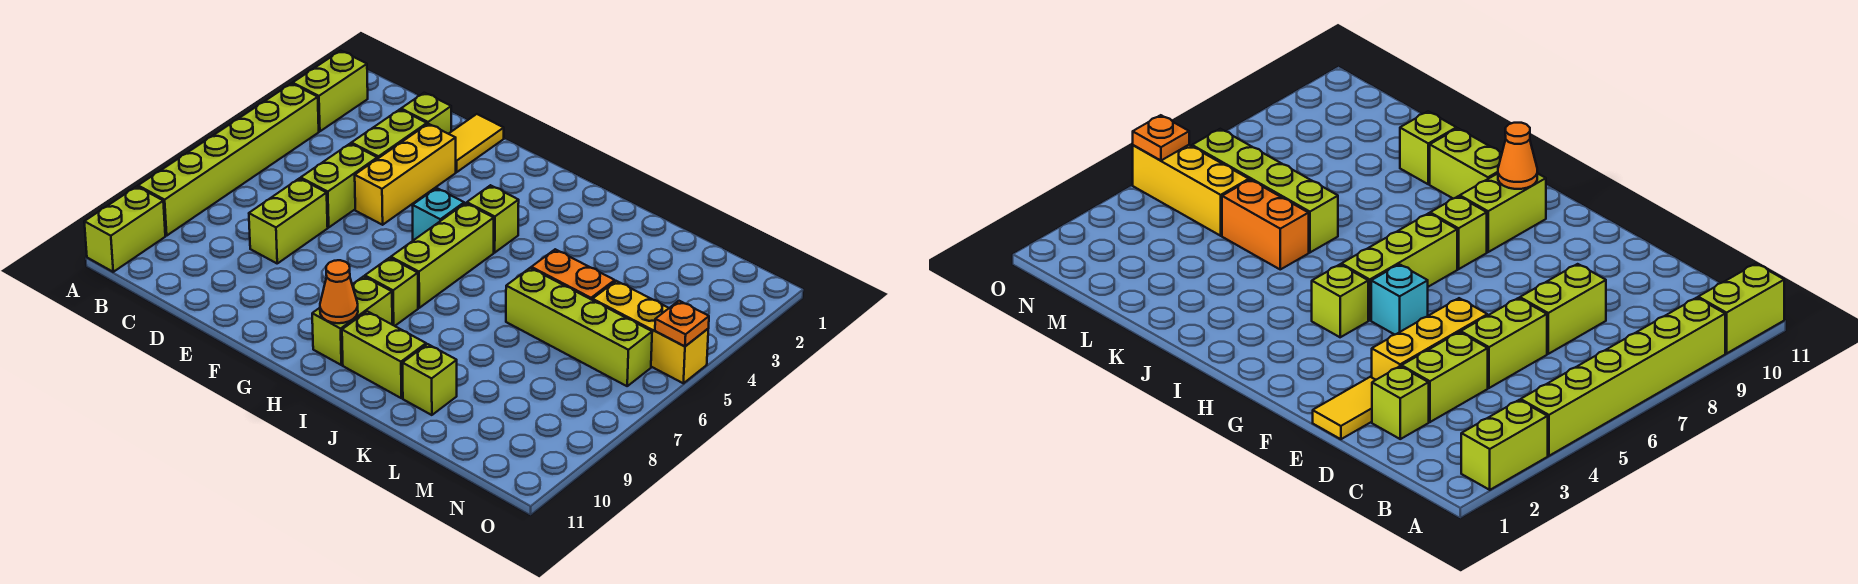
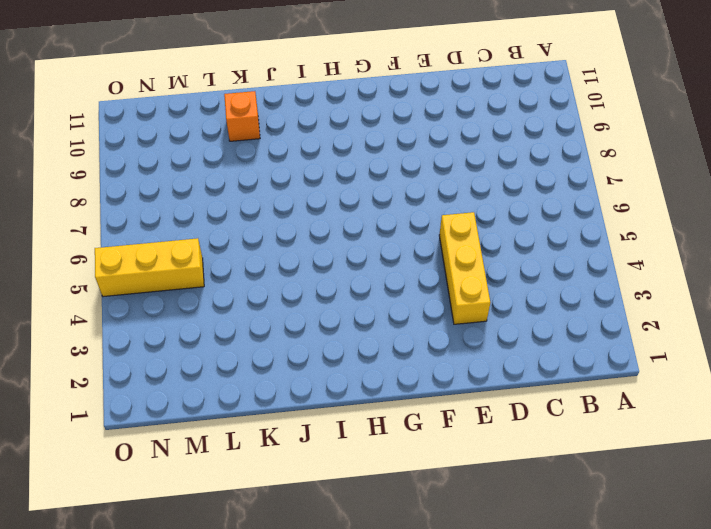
orange brick K10 level 1 -> lime brick K10 level 1
none -> lime brick A2:A3 level 1
none -> lime brick A4:A9 level 1
none -> lime brick A10:A11 level 1

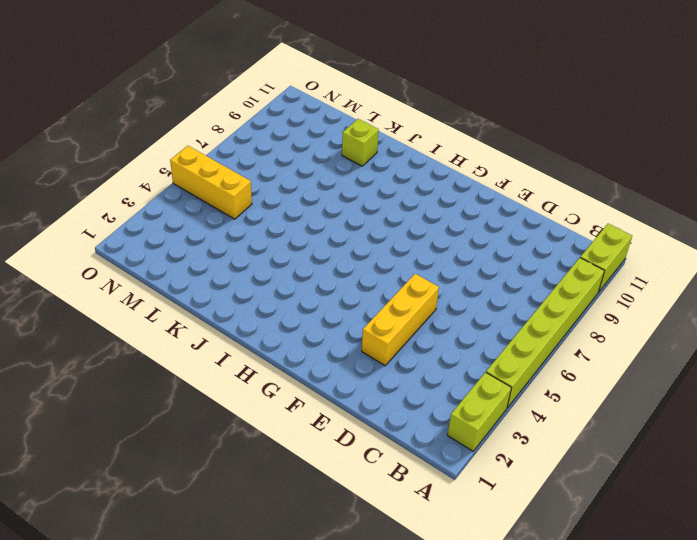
none -> lime brick D2 level 1
none -> lime brick D3:D4 level 1
none -> lime brick D5:D6 level 1

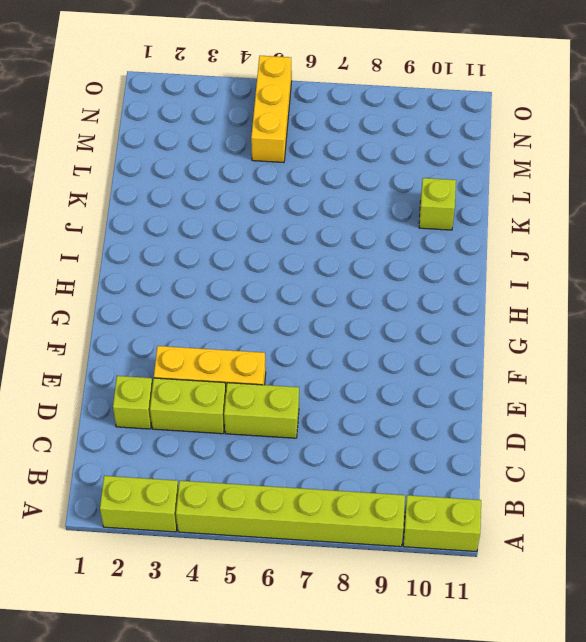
none -> lime brick D7:D8 level 1
none -> yellow tile E1:E2 level 1
none -> cyan brick G5 level 1

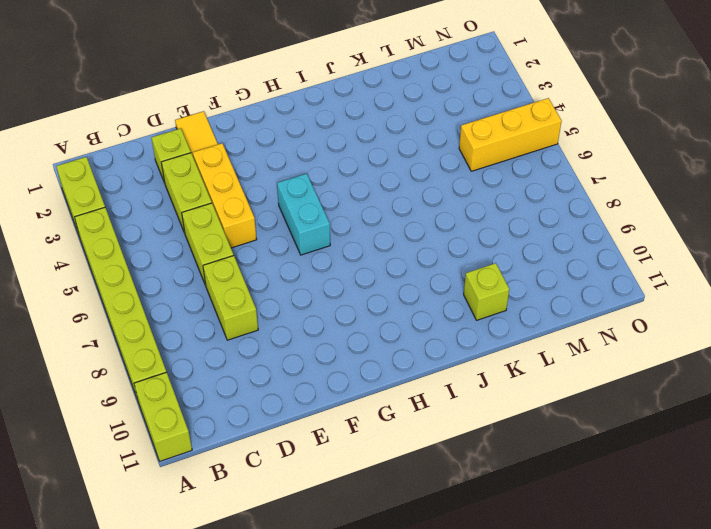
cyan brick G5:G6 level 1 -> cyan brick G5 level 1
none -> lime brick H4 level 1
none -> lime brick H5:H7 level 1
none -> lime brick H8 level 1

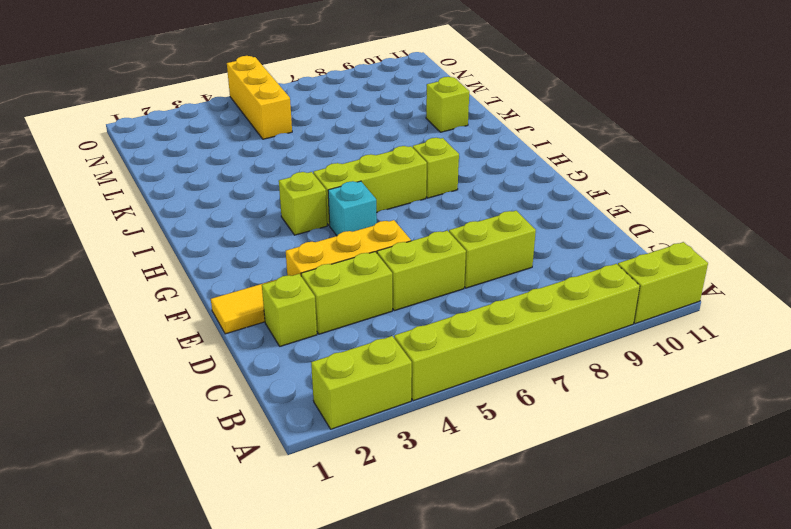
none -> lime brick H9:H10 level 1
none -> lime brick I10:J10 level 1
none -> orange brick K5:L5 level 1

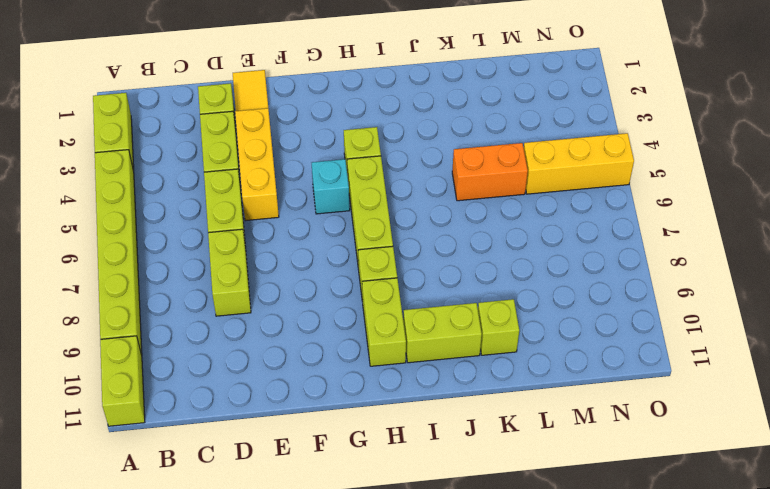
none -> lime brick K6:N6 level 1
none -> orange cone H10 level 2
none -> orange plate O5 level 2

